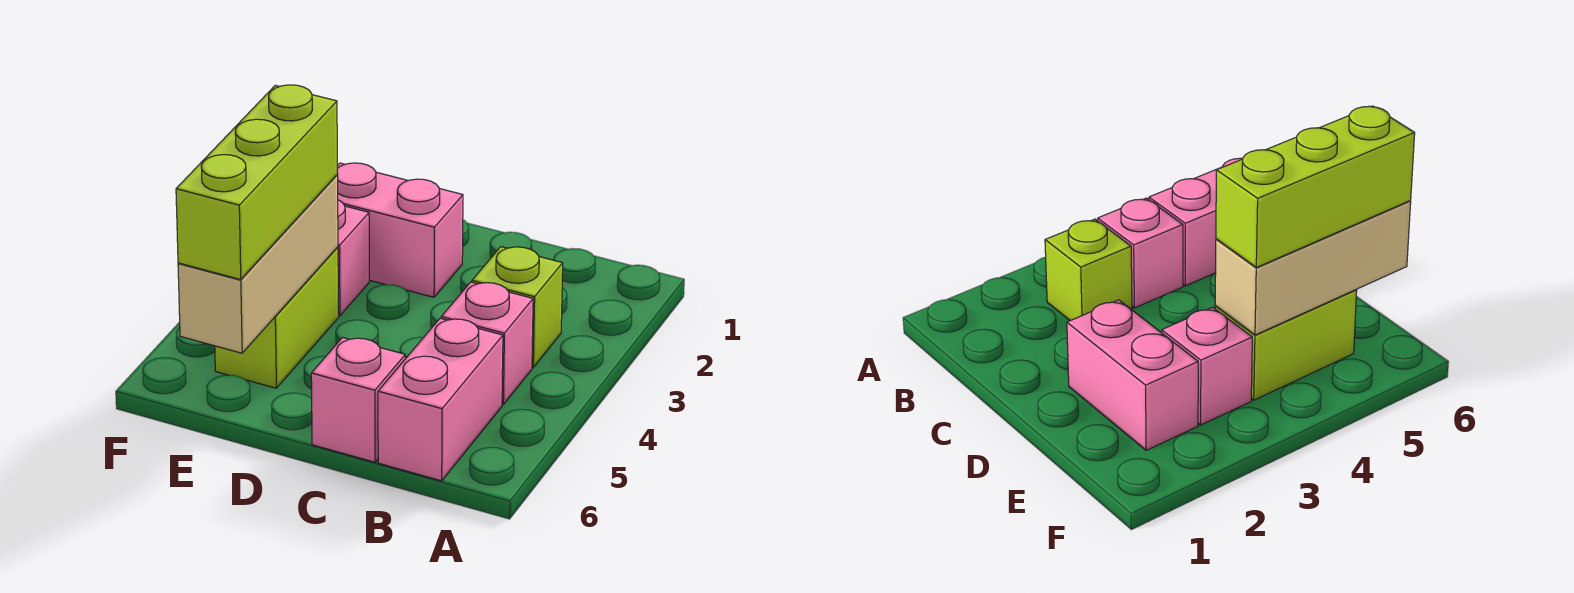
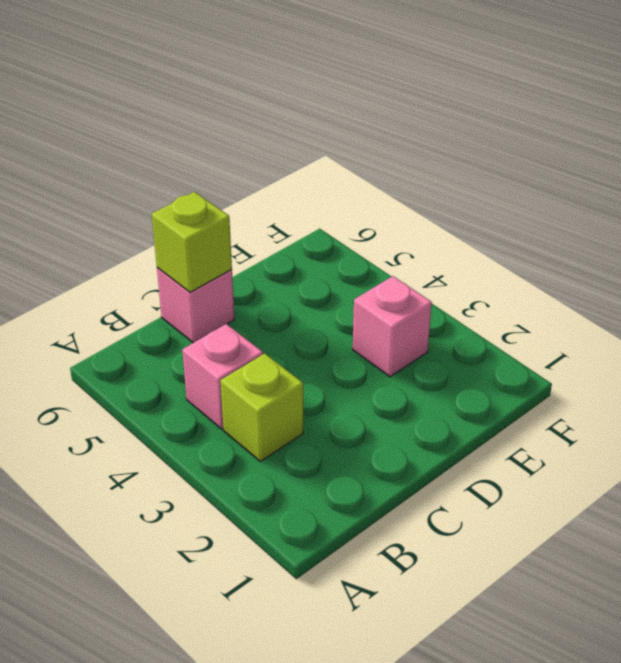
lime brick C6 level 2 -> none
none -> pink brick B5:B6 level 1
none -> pink brick D2:E2 level 1

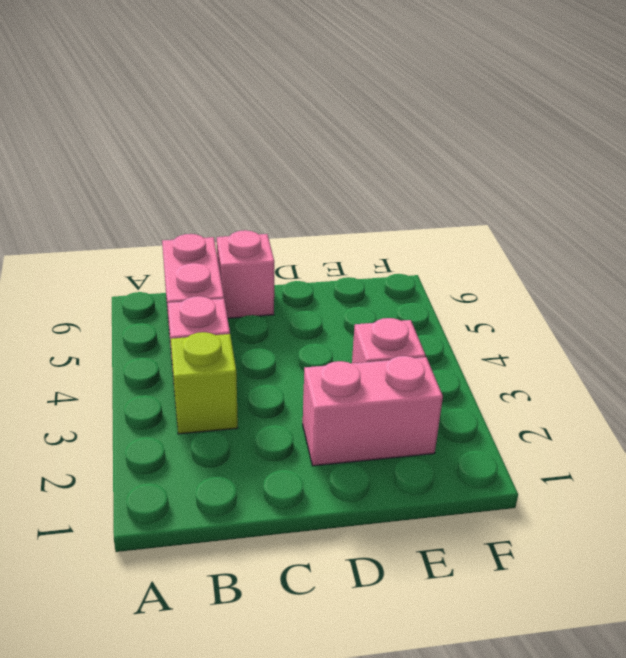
none -> lime brick E4:E5 level 1
none -> tan brick E4:E6 level 2

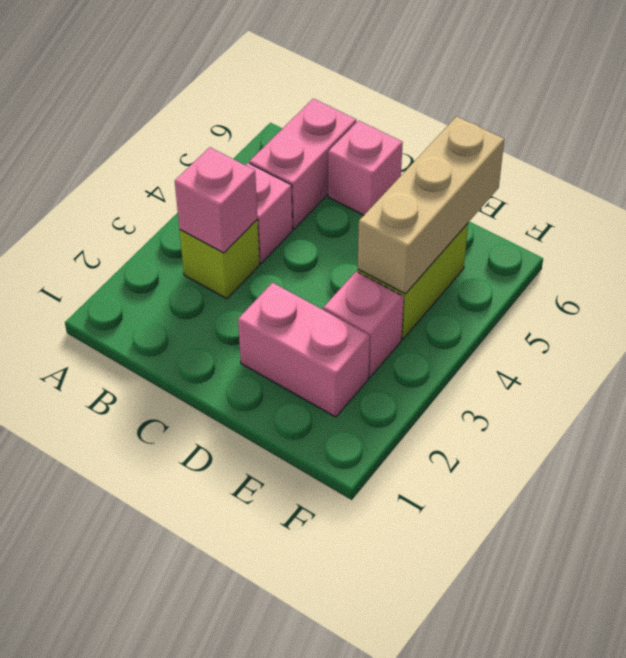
pink brick B3 level 2 -> none
none -> lime brick E4:E6 level 3

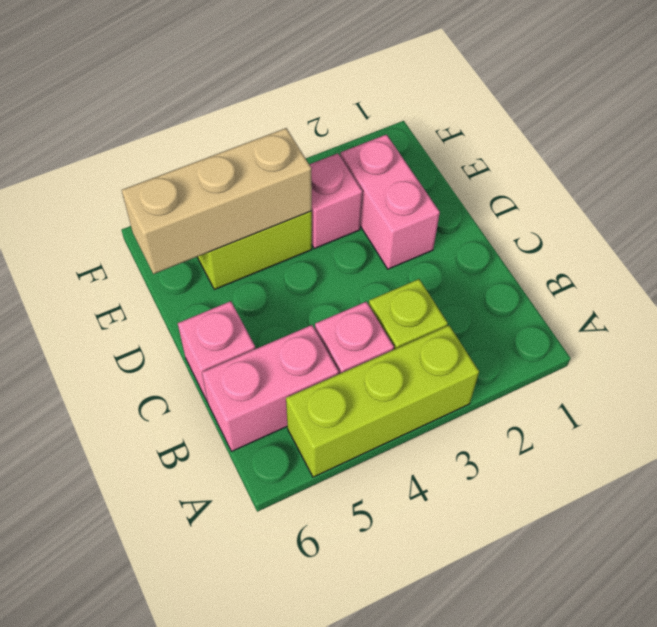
lime brick A3:A5 level 1 -> lime brick E4:E6 level 3

